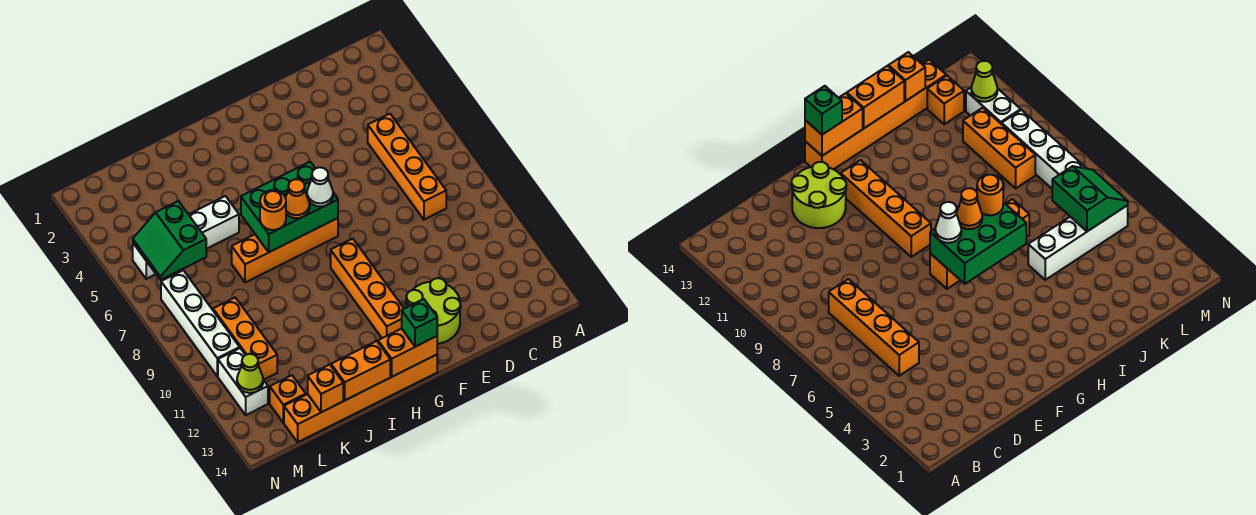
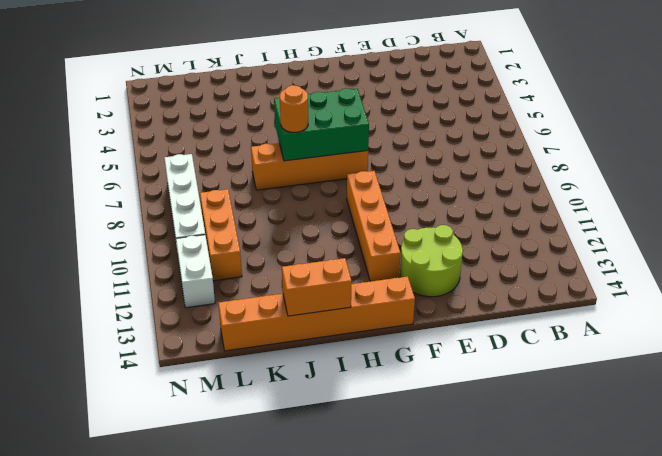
none -> orange brick C5:C8 level 1
none -> white brick J5:M5 level 1
none -> orange brick L13 level 1

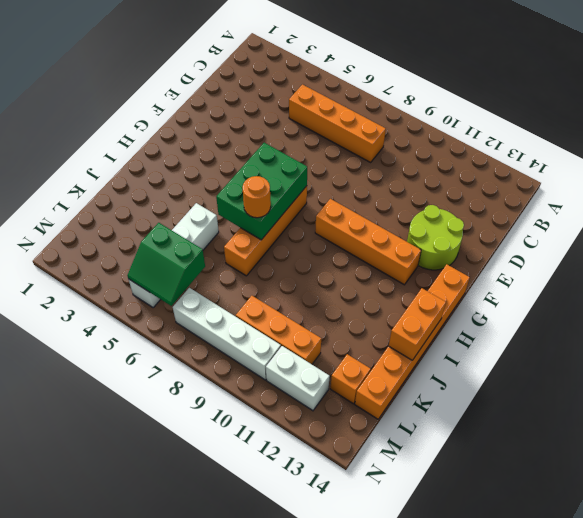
none -> orange brick G14:H14 level 2
none -> orange brick K14 level 2
none -> lime cone M12 level 2

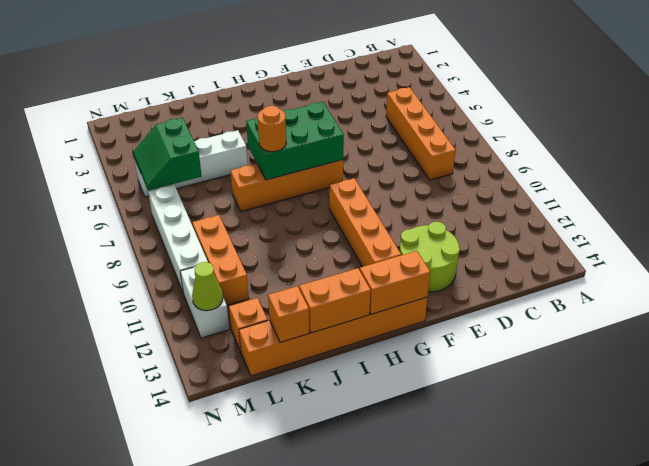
none -> white cone G7 level 3
none -> green brick G14 level 3
none -> orange cone H7 level 3

